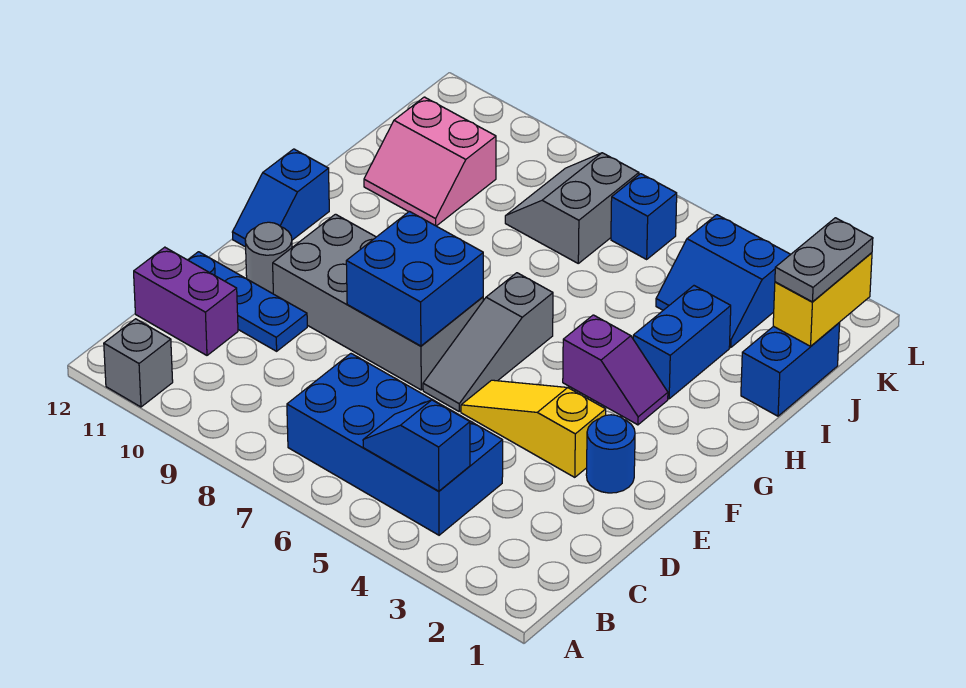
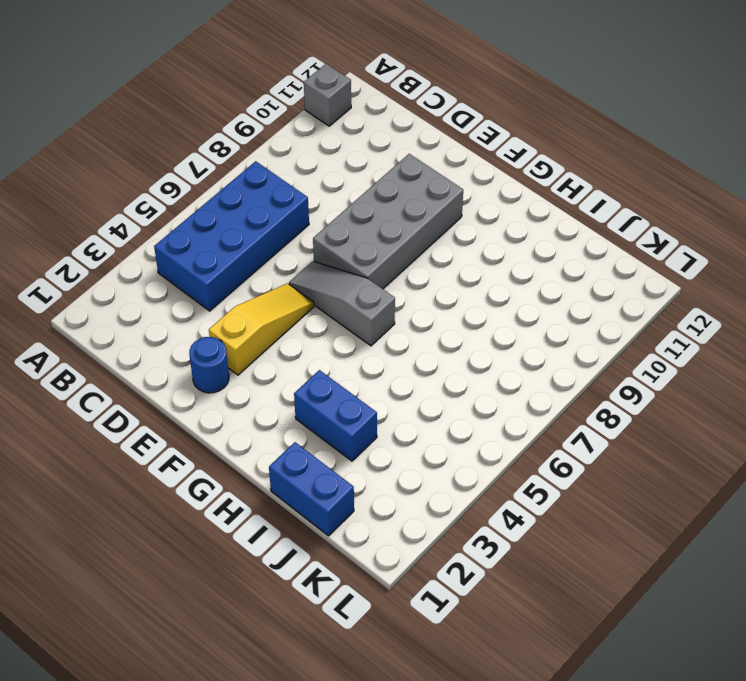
none -> purple brick C11:C12 level 1
none -> blue plate D10:D12 level 1
none -> grey round brick E11 level 1

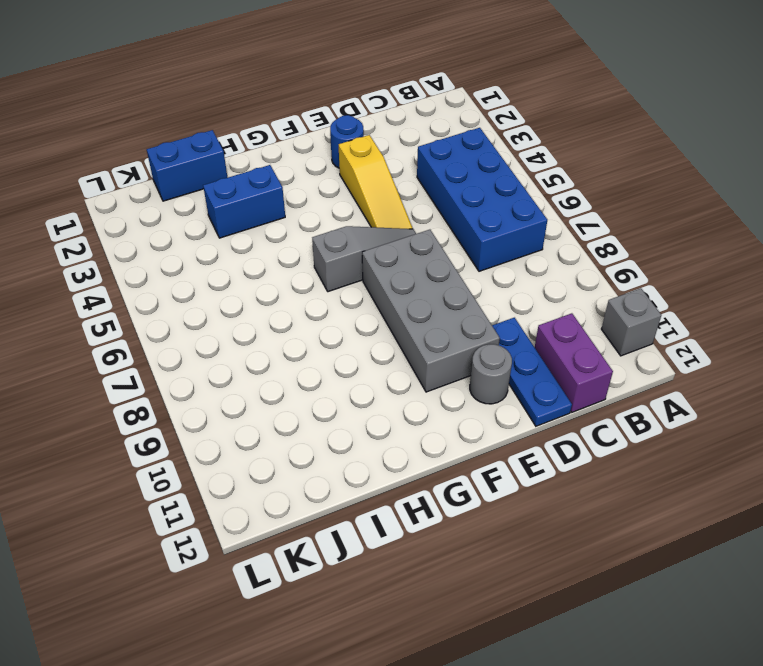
none -> blue slope F12:G12 level 1 top G
none -> purple slope G3:G4 level 1 top 4
none -> pink slope I10:J11 level 1 top J

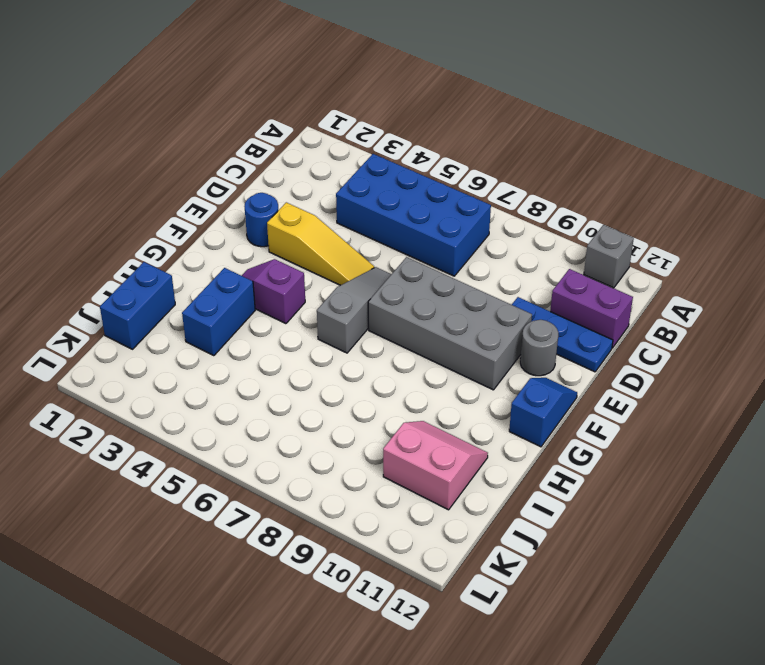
none -> blue slope J3:K4 level 1 top K
none -> grey slope J7:K8 level 1 top 7
none -> blue brick K6 level 1

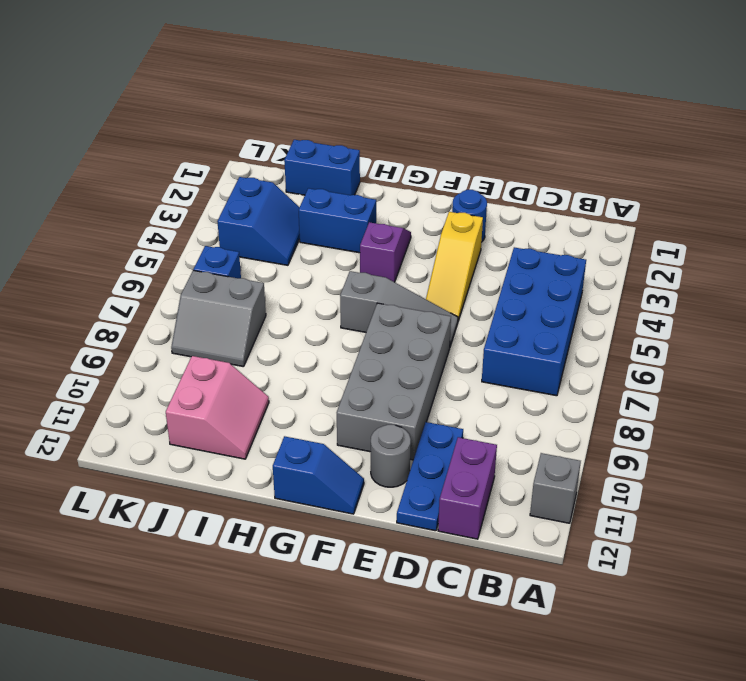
none -> blue slope B4:B5 level 2 top 4
none -> blue brick E7:F8 level 2
none -> yellow brick J1:K1 level 2

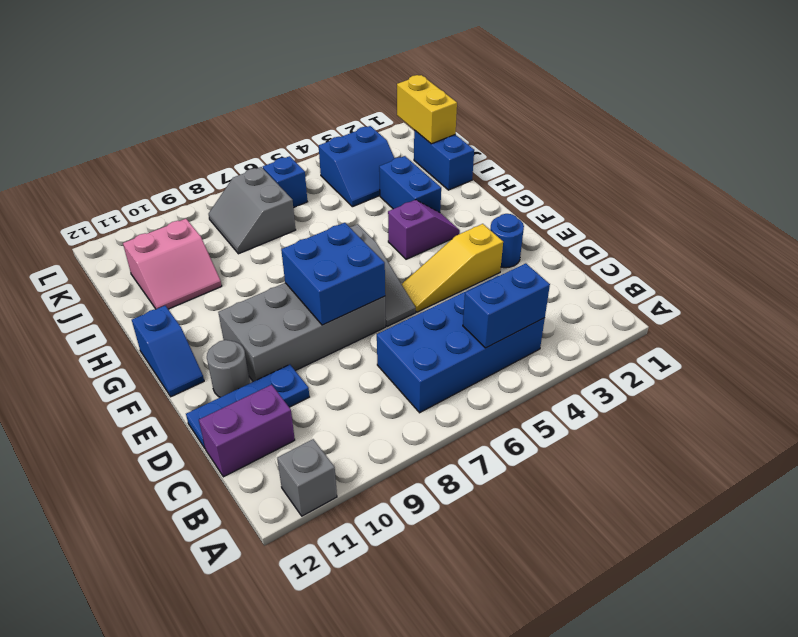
blue brick B4:B5 level 2 -> blue slope B4:B5 level 2 top 4
none -> grey plate J1:K1 level 3

